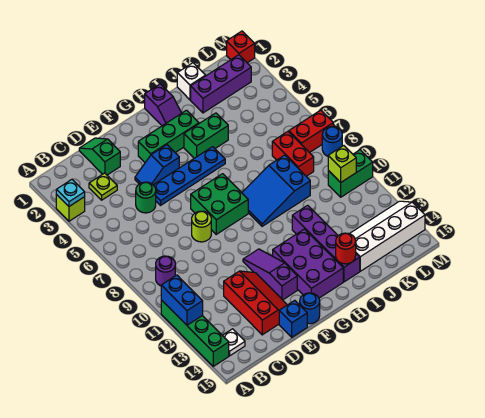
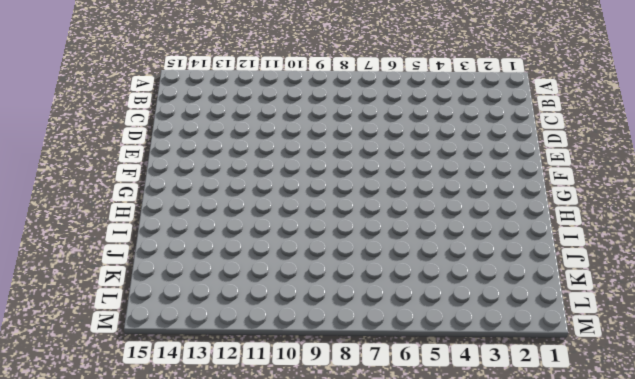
none -> lime brick A3 level 1
none -> green brick A11:A14 level 1
none -> purple round brick B9 level 1
none -> white plate B14 level 1

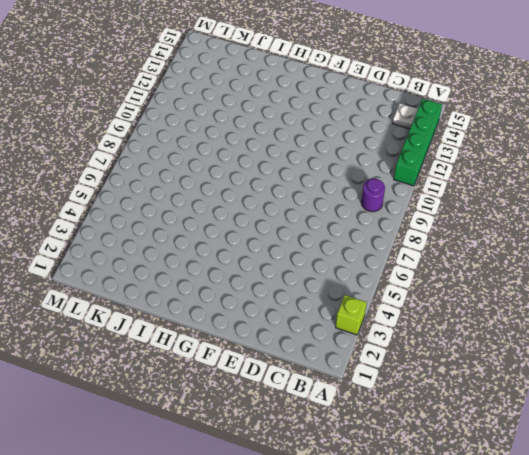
none -> lime plate C3 level 1
none -> green slope D1:D2 level 1 top 2
none -> green round brick D5 level 1
none -> red slope D12:E14 level 1 top D

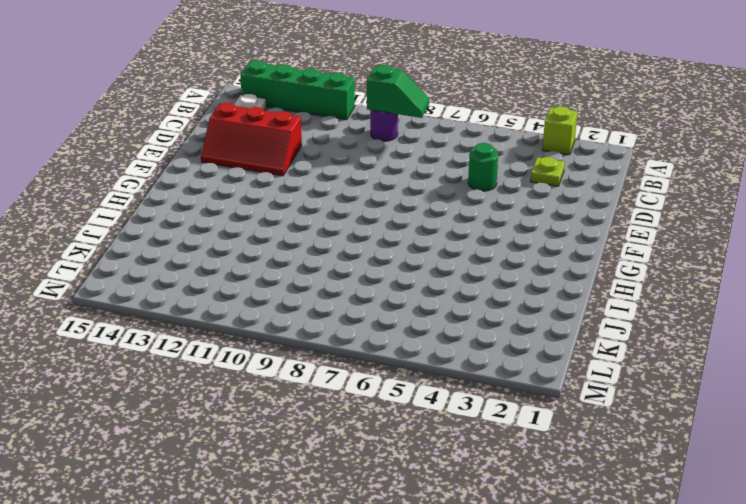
green slope B8:B9 level 2 top 9 -> green slope D1:D2 level 1 top 2
none -> blue slope E4:F4 level 1 top F
none -> blue plate E5:H5 level 1
none -> lime round brick E8 level 1
none -> blue brick E15 level 1

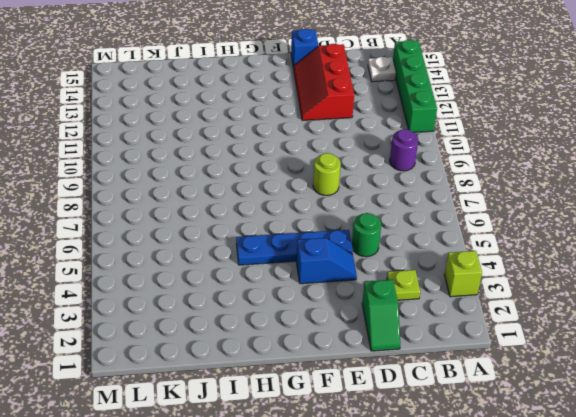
none -> green brick F3:H3 level 1
none -> green brick F7:G8 level 1
none -> purple slope F11:F13 level 1 top 13
none -> blue round brick F15 level 1

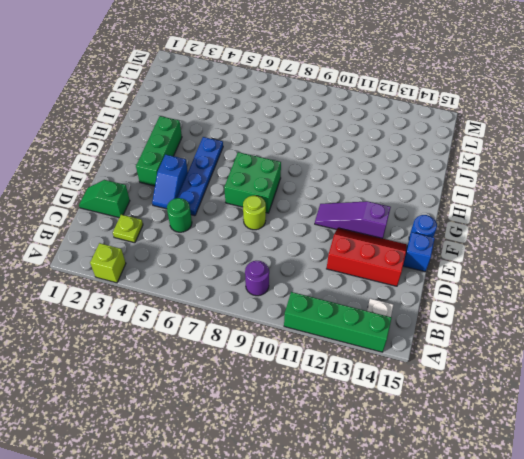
none -> purple brick G12:H14 level 1
none -> purple slope H1:H2 level 1 top 1
none -> green brick H4:I4 level 1
none -> blue slope H8:J9 level 1 top J

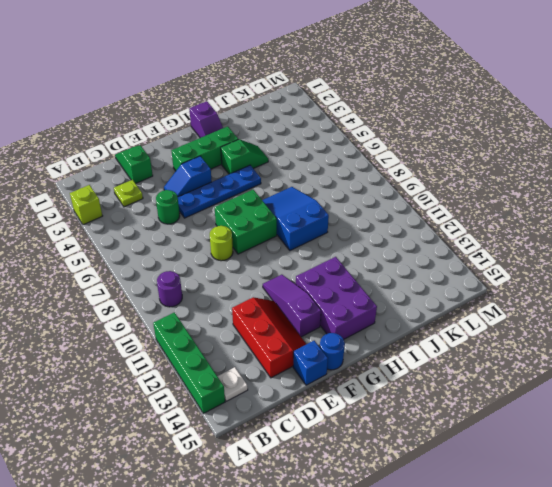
green slope H4:I4 level 1 top H -> green brick H4:I4 level 1
blue slope H7:I9 level 1 top 9 -> blue slope H8:J9 level 1 top J
none -> purple brick I11:I14 level 1
none -> white brick J1 level 1
none -> purple brick J2:L2 level 1
none -> white slope J13:M14 level 1 top 14

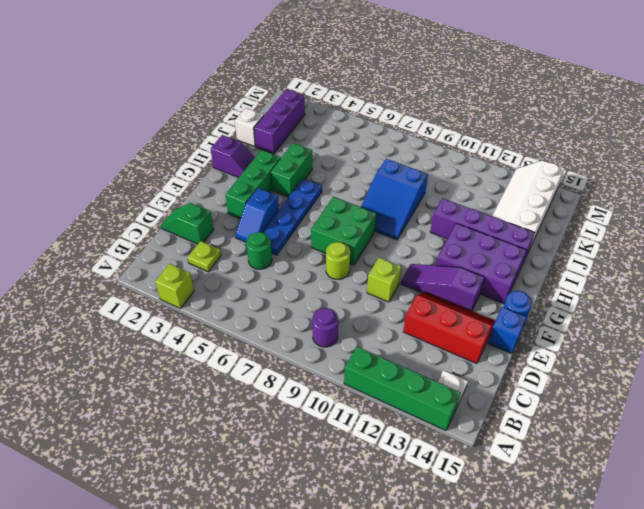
lime brick E10 level 1 -> lime brick L10 level 2
none -> red brick K7:K8 level 1
none -> red brick L7:M7 level 1
none -> green brick L10:M10 level 1
none -> red brick M1 level 1

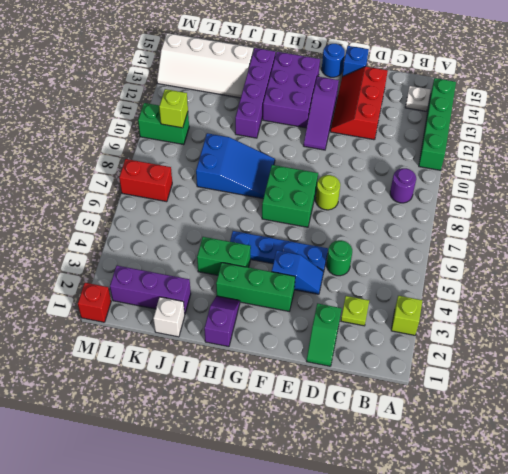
none -> red brick K7:K8 level 1
none -> blue round brick M8 level 1
none -> cyan plate A3 level 2
none -> blue brick A11:A12 level 2

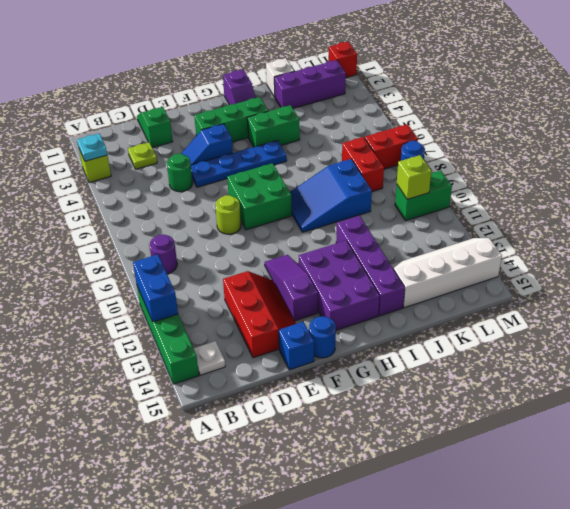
none -> red round brick I14 level 2

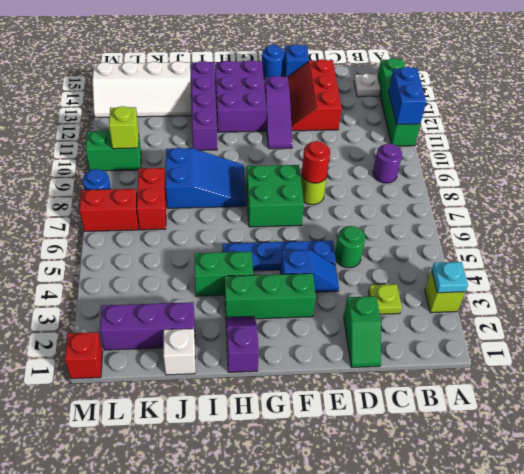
red round brick E8 level 2 -> red round brick I14 level 2

